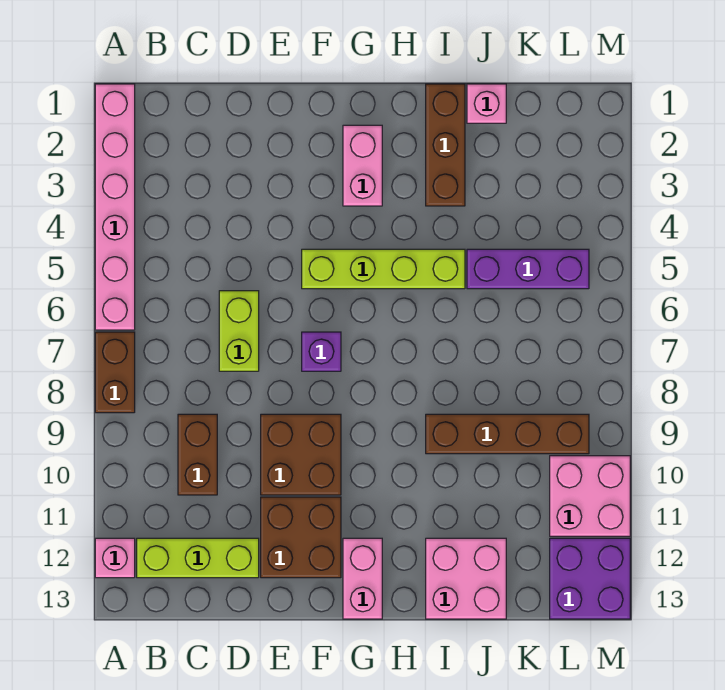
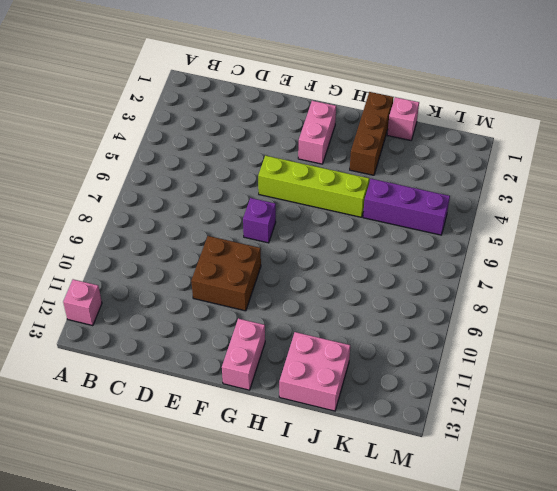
none -> pink brick A1:A6 level 1
none -> brown brick A7:A8 level 1
none -> lime brick B12:D12 level 1

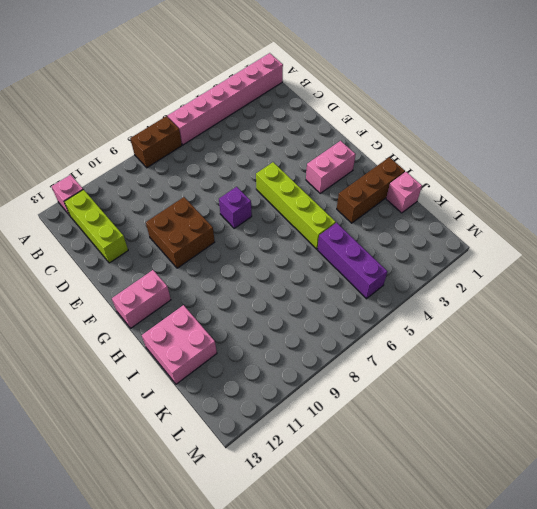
none -> brown brick C9:C10 level 1
none -> lime brick D6:D7 level 1
none -> brown brick E11:F12 level 1

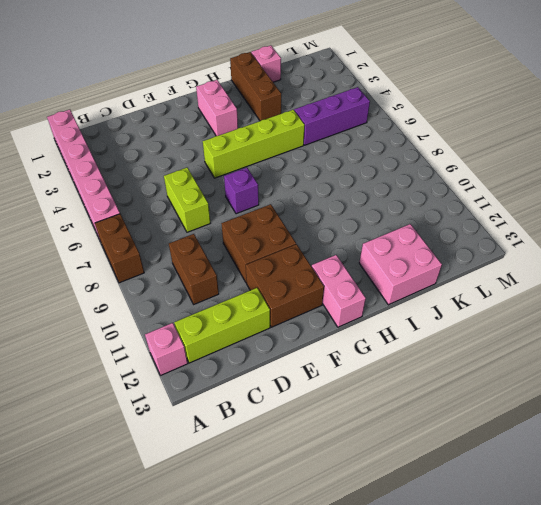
none -> brown brick I9:L9 level 1
none -> pink brick L10:M11 level 1
none -> purple brick L12:M13 level 1

